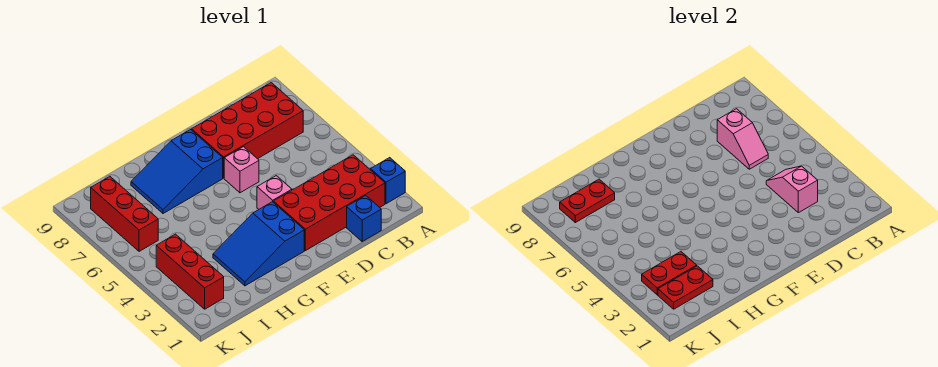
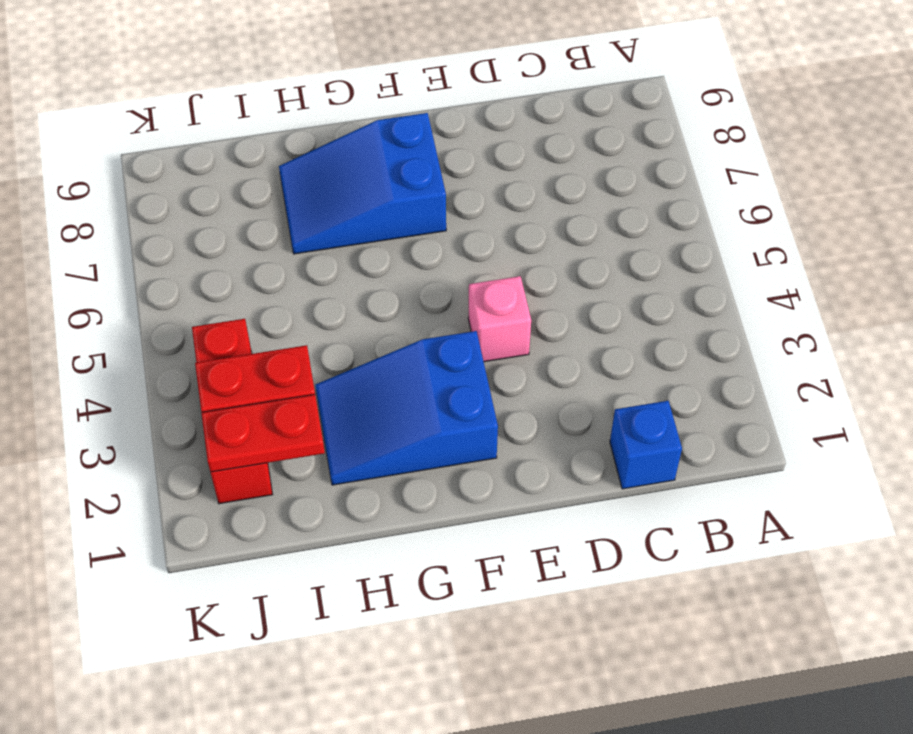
none -> blue brick A2 level 1
none -> red brick B2:E3 level 1
none -> red brick B7:E8 level 1

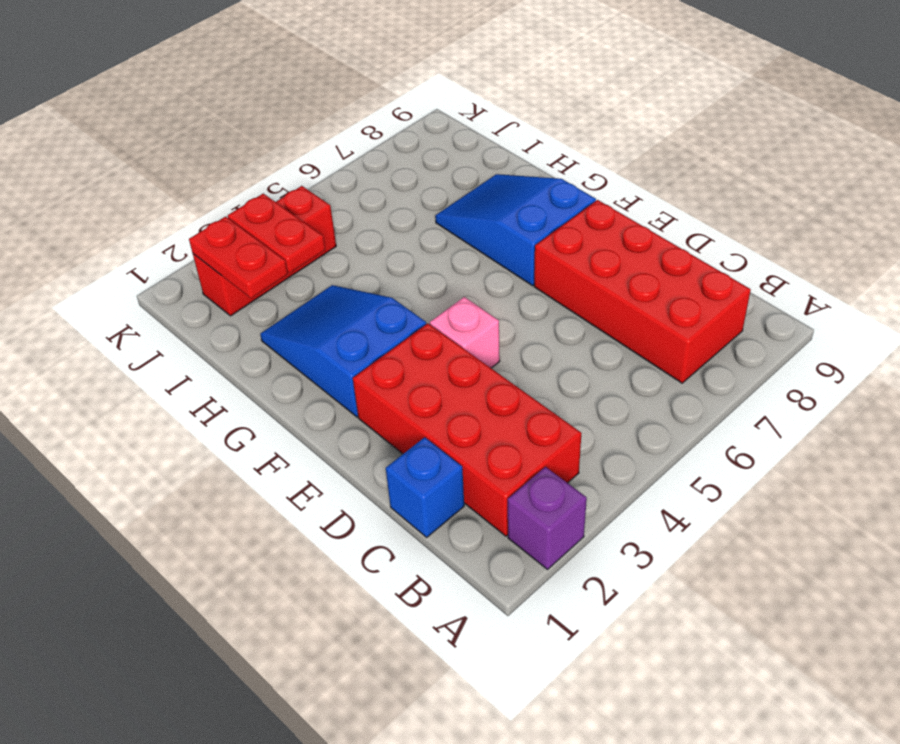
purple brick A2 level 1 -> blue brick A2 level 1
none -> pink brick E6 level 1
none -> red brick J6:J8 level 1
none -> pink slope C3:C4 level 2 top 3

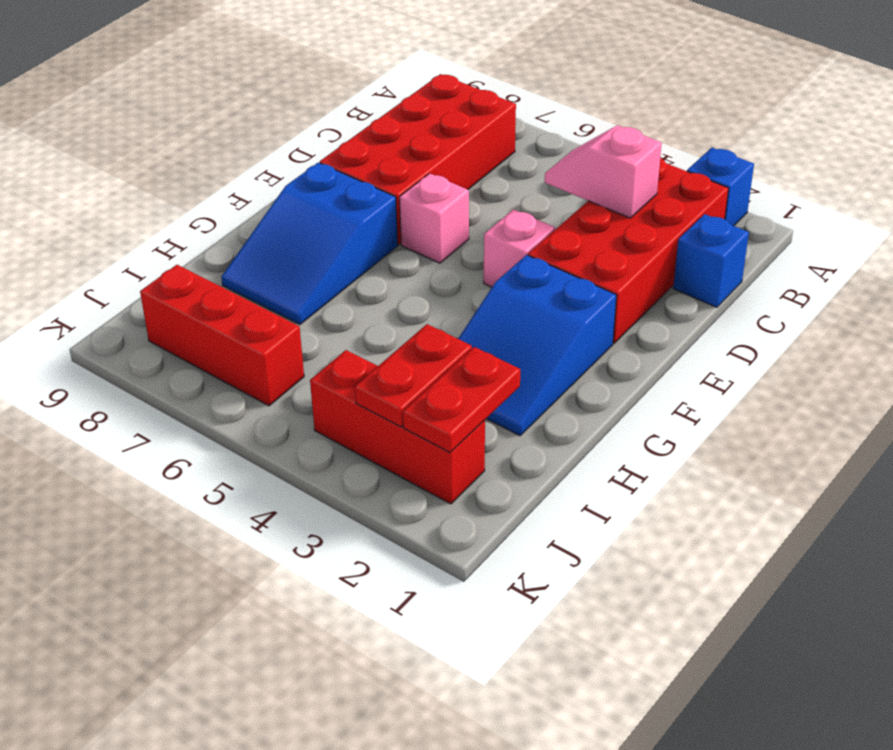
none -> pink slope C6:C7 level 2 top 7
none -> red plate I8:J8 level 2

